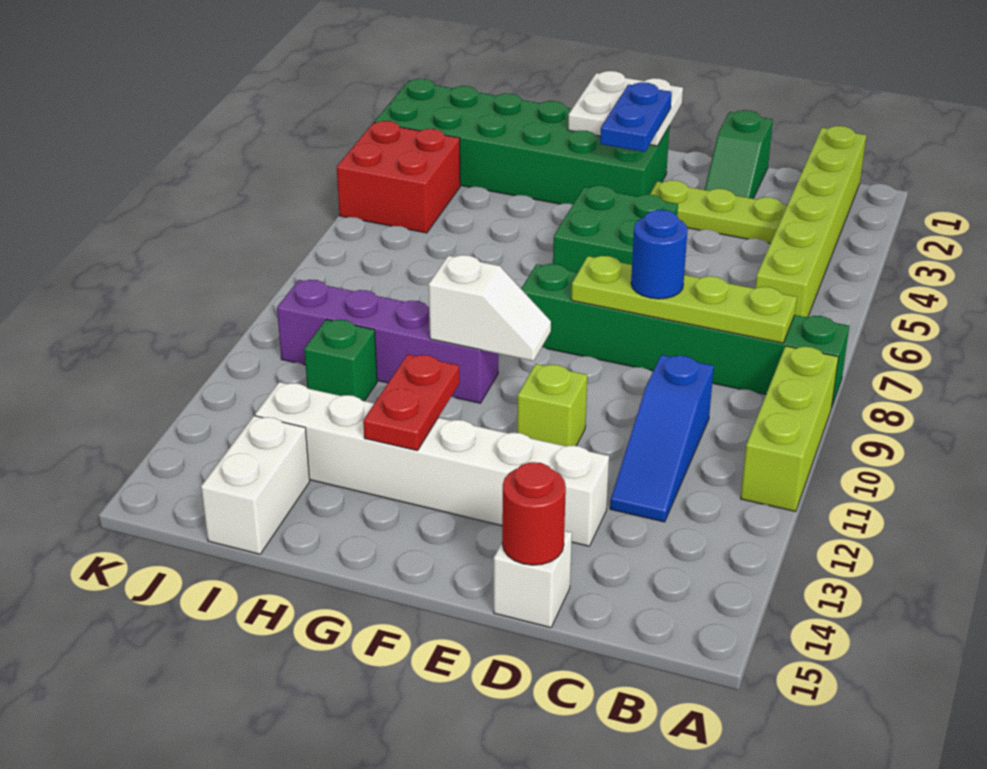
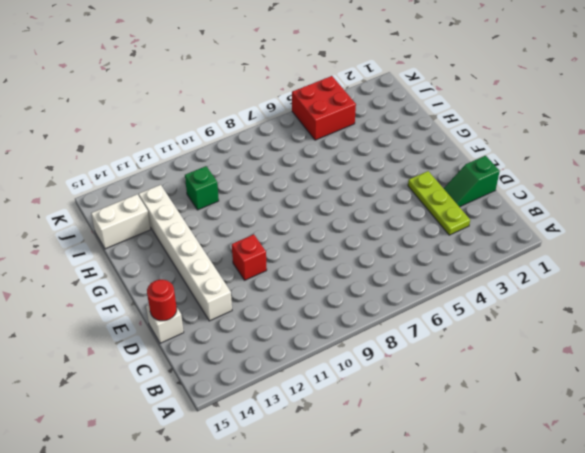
red brick E11 level 1 -> lime brick E11 level 1
none -> green brick A8:F8 level 1
none -> lime brick A9:A11 level 1
none -> lime brick B1:B6 level 1

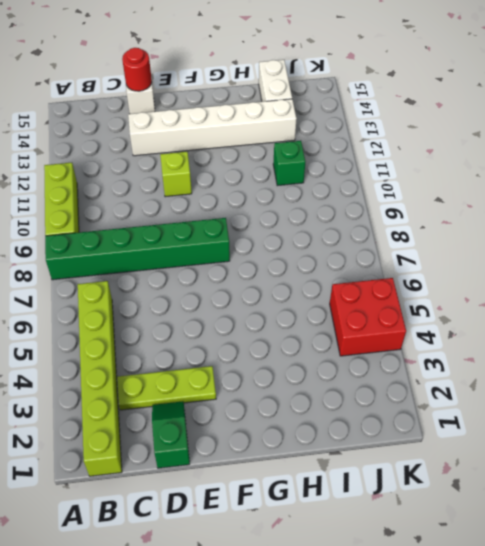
none -> blue slope C10:C12 level 1 top 10
none -> green brick E5:F6 level 1
none -> green brick F2:K3 level 1

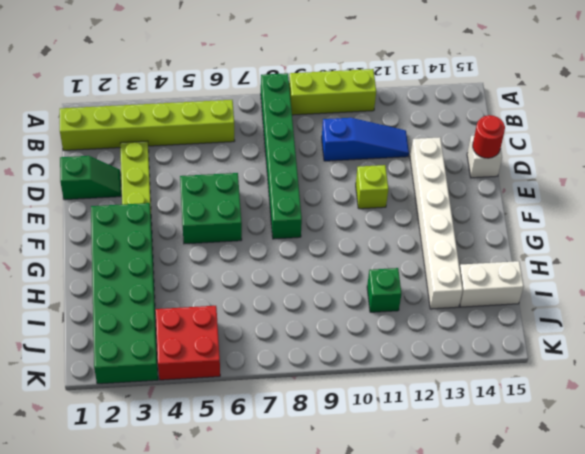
none -> purple brick G10:J10 level 1
none -> lime plate B8:E8 level 2
none -> white plate F1:G2 level 2

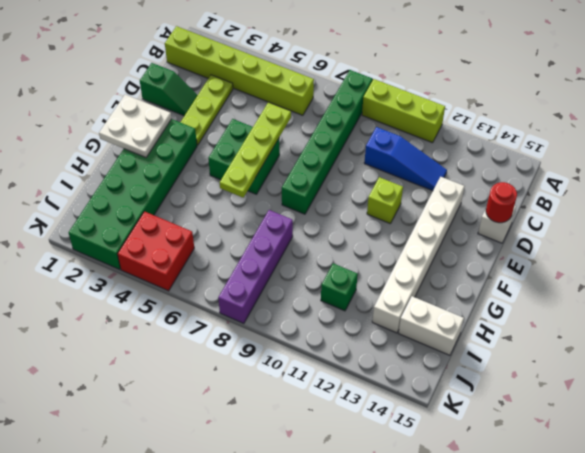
lime plate D6:G6 level 2 -> lime plate B8:E8 level 2
purple brick H8:K8 level 1 -> purple brick G10:J10 level 1
none -> white slope F10:G10 level 2 top G
none -> red plate G12:G13 level 2
none -> blue round brick D8 level 3

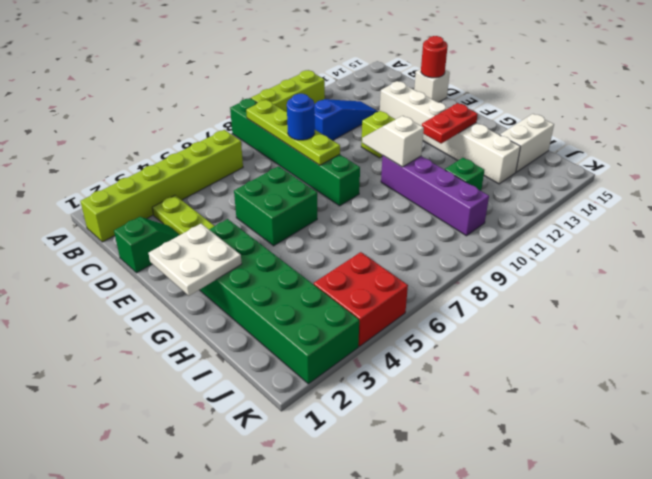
none -> blue plate F2:F3 level 3

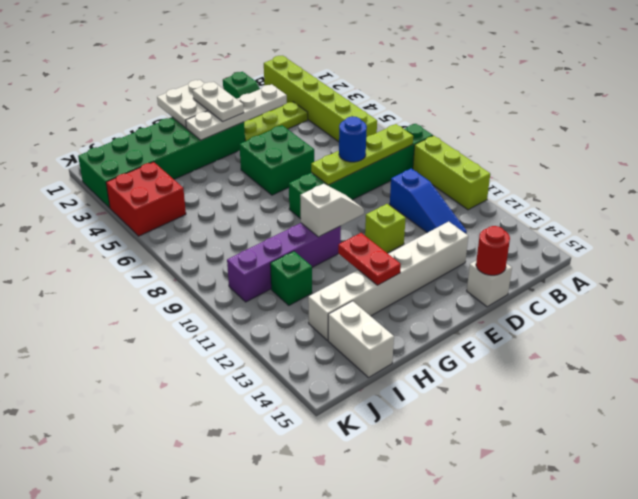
white plate D3:G3 level 2 -> none
white plate F2:F3 level 3 -> blue plate F2:F3 level 3

